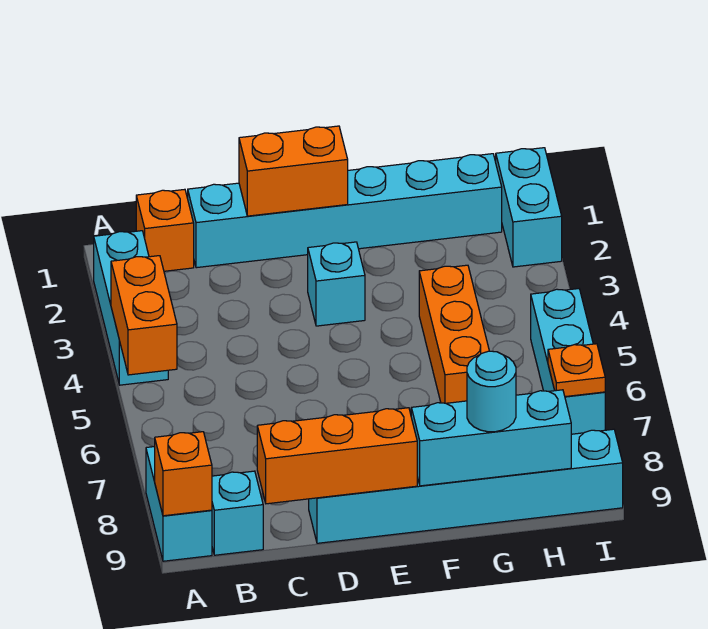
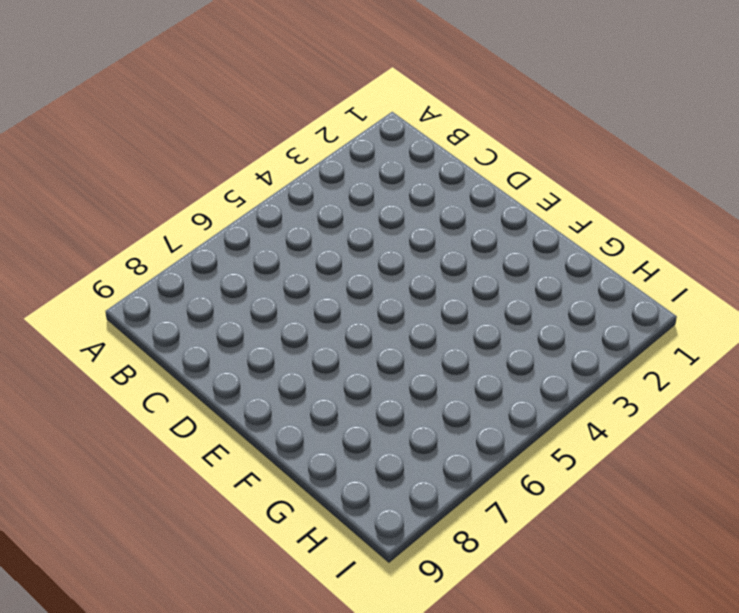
none -> cyan brick A2:A4 level 1
none -> cyan brick A8:A9 level 1
none -> orange brick B1 level 1

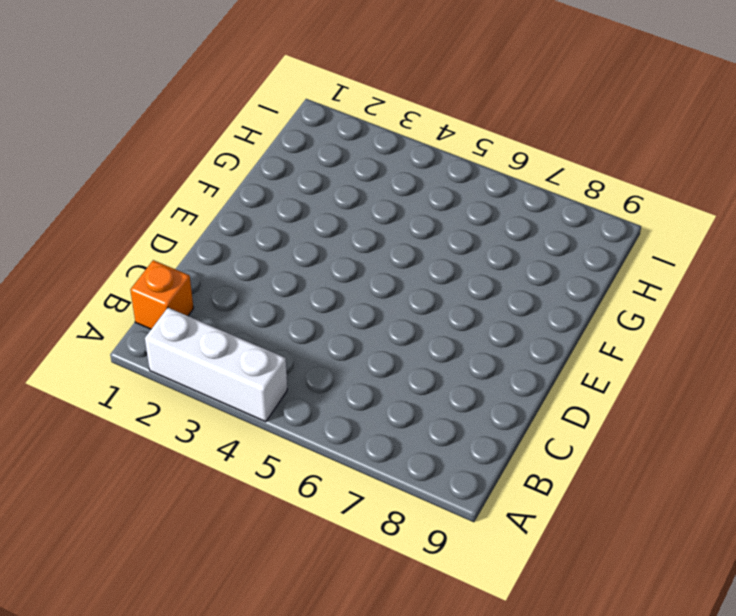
white brick A2:A4 level 1 -> cyan brick A2:A4 level 1
none -> cyan brick A8:A9 level 1
none -> cyan brick B9 level 1
none -> cyan brick C1:H1 level 1

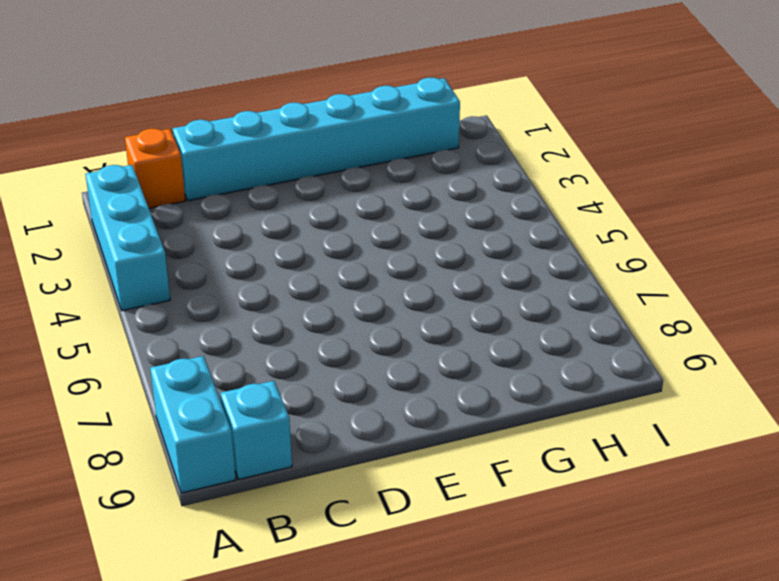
none -> cyan brick D9:I9 level 1
none -> cyan brick E3 level 1
none -> orange brick G4:G6 level 1

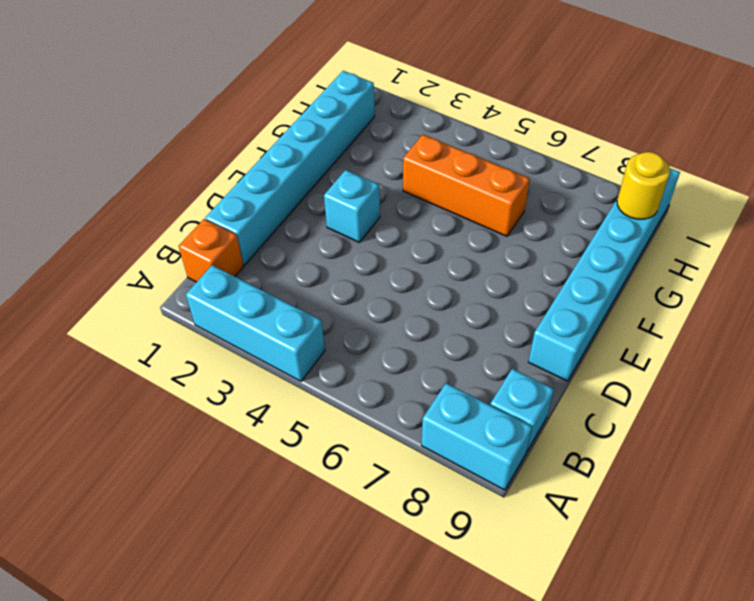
yellow round brick H9 level 2 -> cyan brick F9:H9 level 2
none -> cyan brick I1:I2 level 1
none -> cyan brick I5:I7 level 1
none -> orange brick A4:A5 level 2

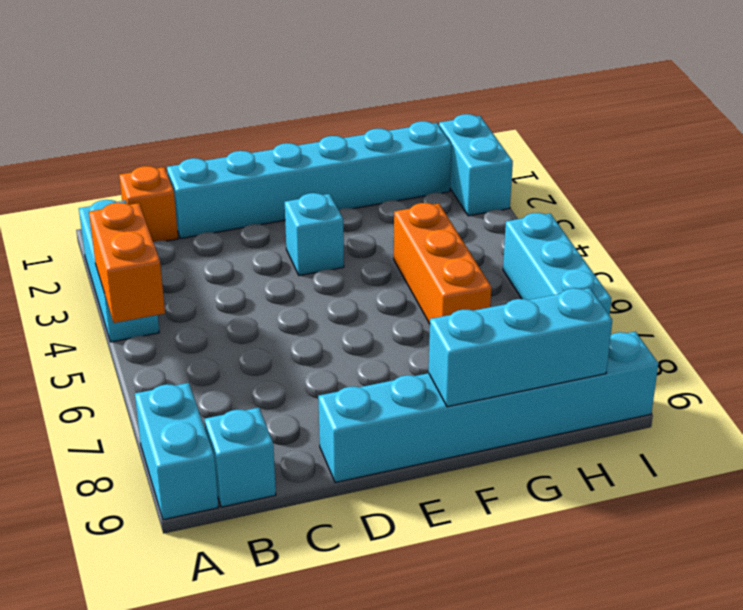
none -> orange brick A9 level 2
none -> orange brick C9:E9 level 2
none -> orange brick D1:E1 level 2

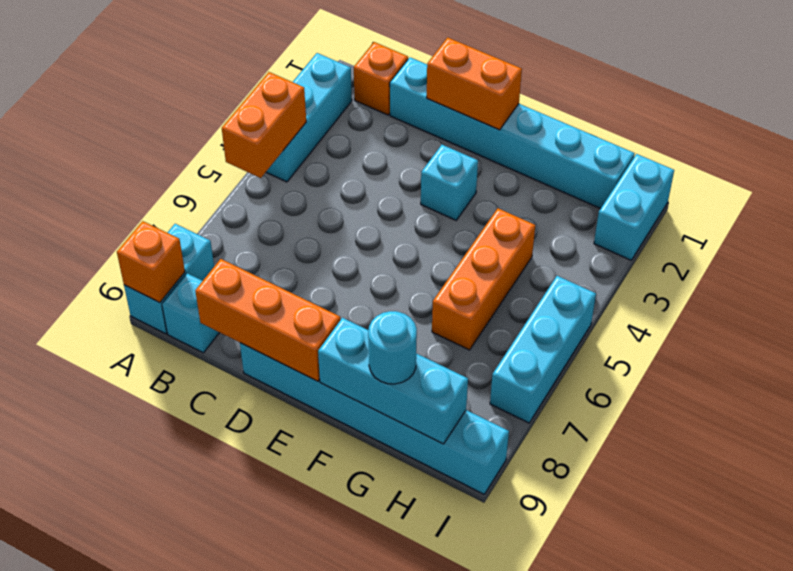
none -> orange plate I7 level 2

